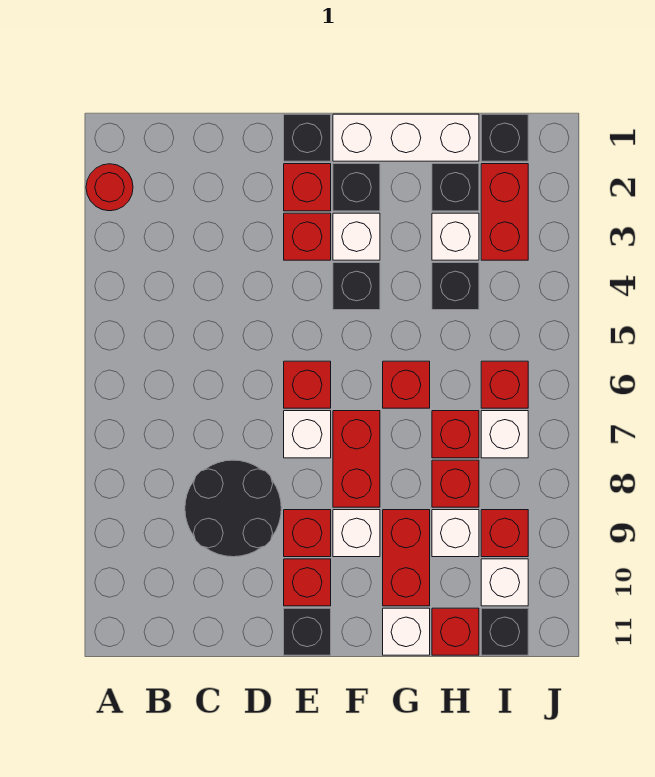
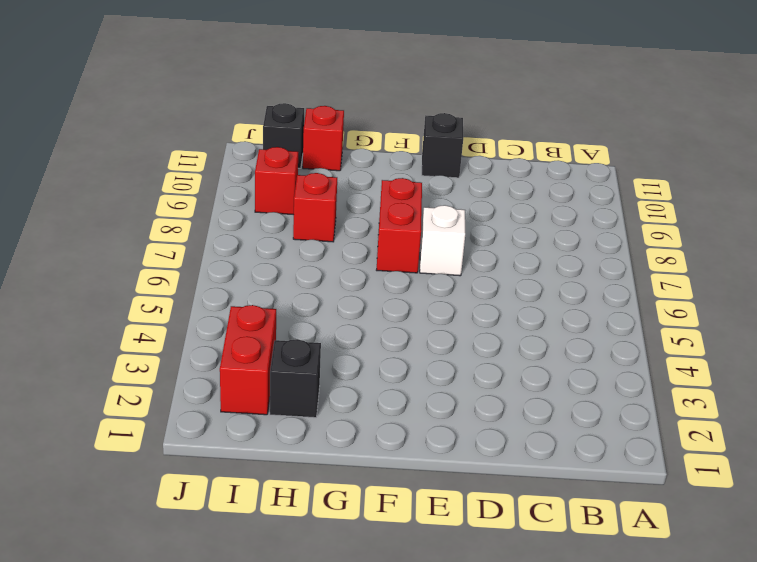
none -> red round brick A2 level 1
none -> black round brick C8:D9 level 1
none -> black brick E1 level 1
none -> red brick E2 level 1

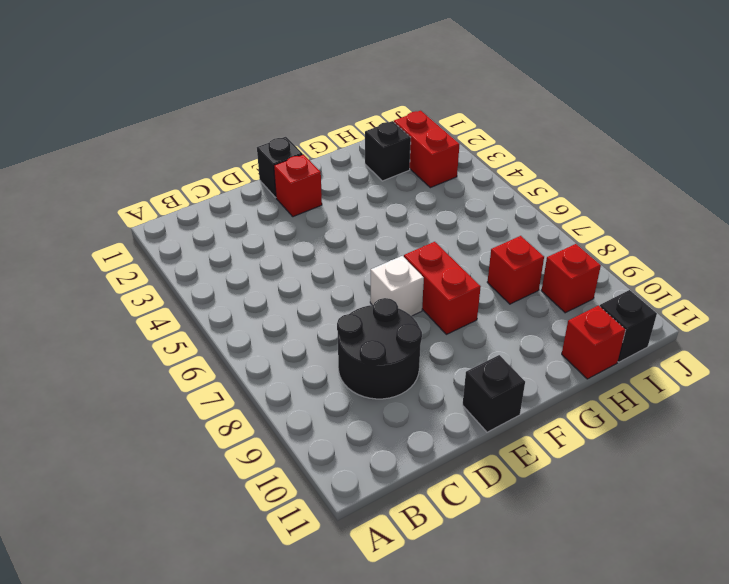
none -> red round brick A2 level 1
none -> red brick E3 level 1
none -> red brick E6 level 1
none -> red brick E9 level 1

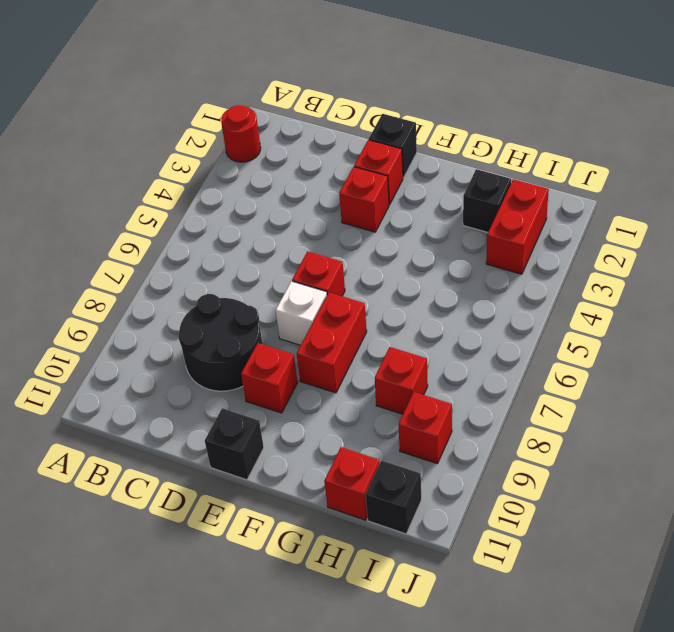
none -> red brick E10 level 1
none -> white brick F1:H1 level 1
none -> black brick F2 level 1
none -> white brick F3 level 1

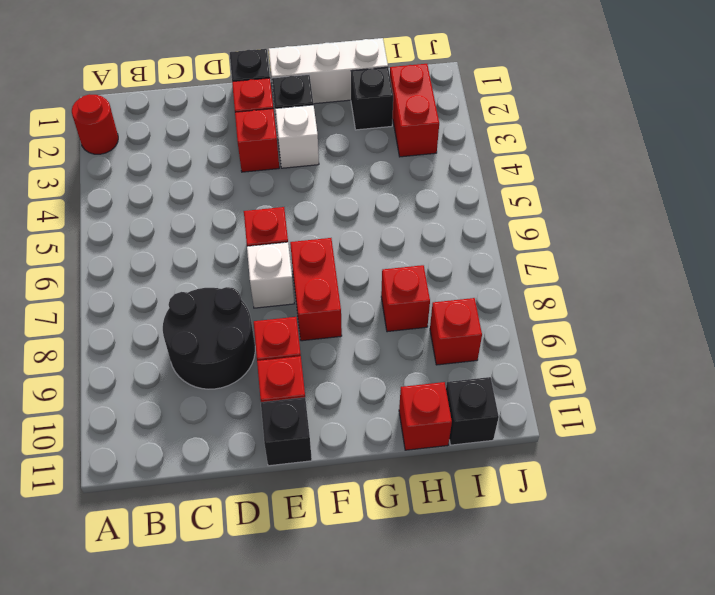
none -> black brick F4 level 1
none -> white brick F9 level 1
none -> red brick G6 level 1
none -> red brick G9:G10 level 1

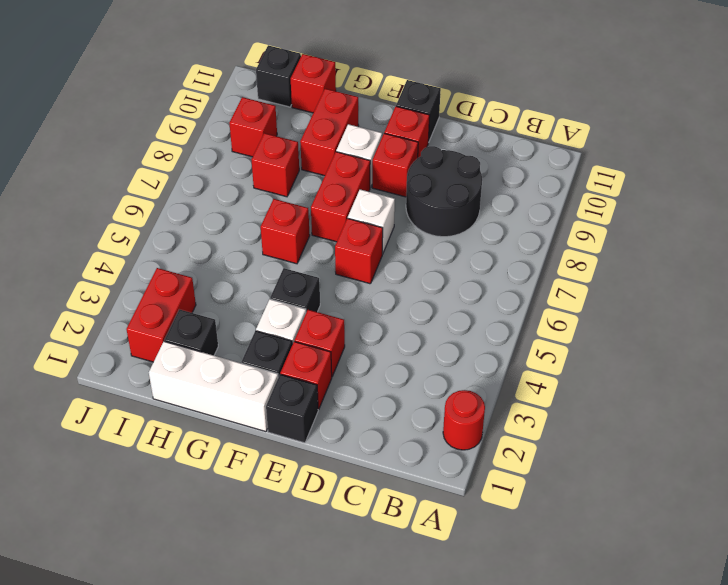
none -> white brick G11 level 1
none -> white brick H3 level 1
none -> black brick H4 level 1
none -> red brick H7 level 1

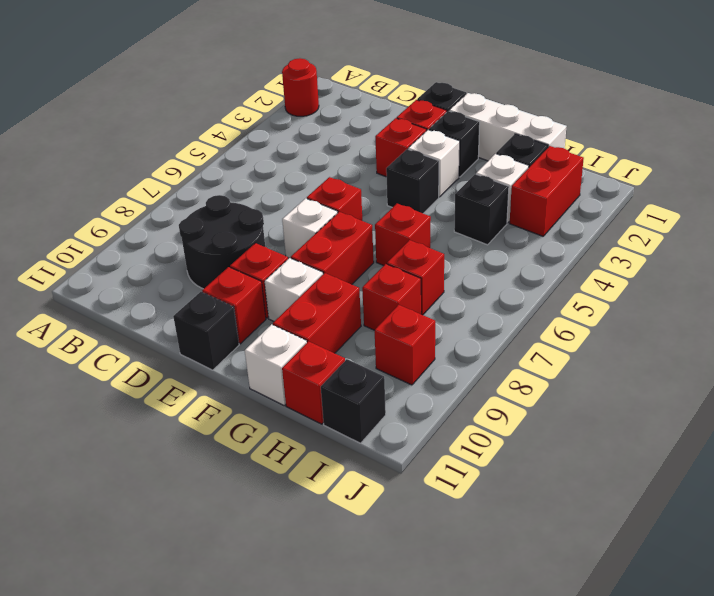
none -> white brick H9 level 1
none -> black brick I1 level 1
none -> red brick I6 level 1
none -> white brick I7 level 1

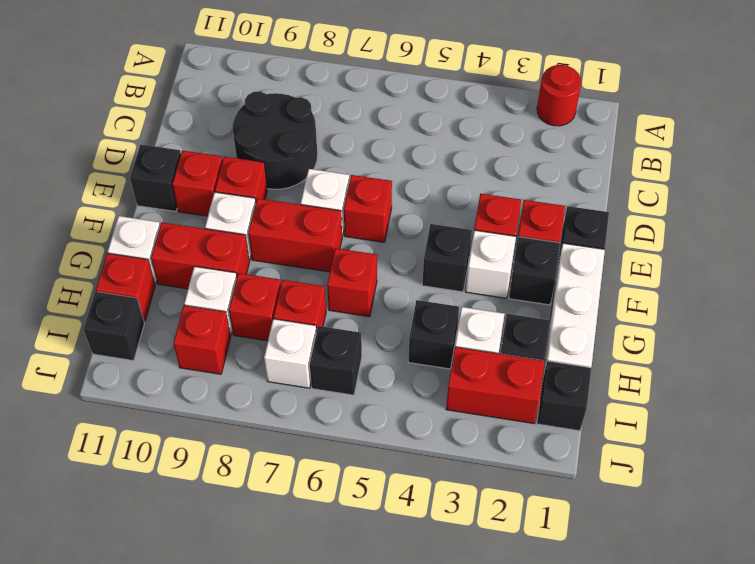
black brick I6 level 1 -> red brick I6 level 1
none -> white brick I10 level 1

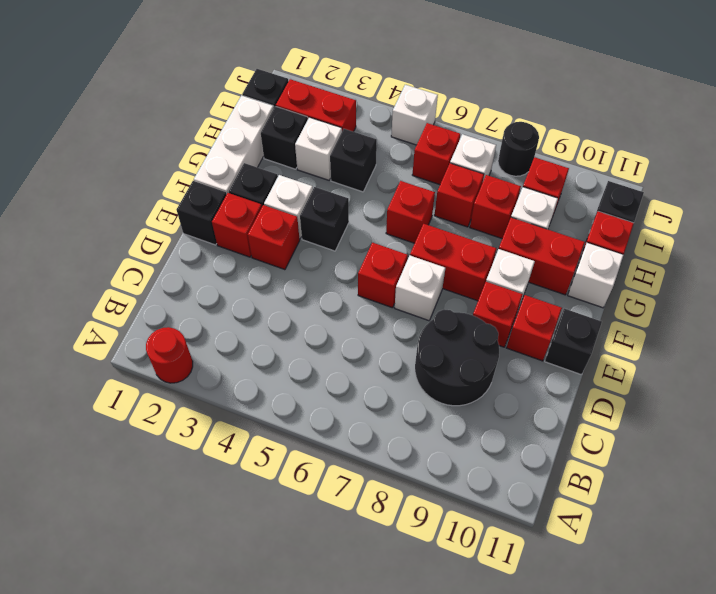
white brick J5 level 1 -> white brick I10 level 1
black round brick J8 level 1 -> none

